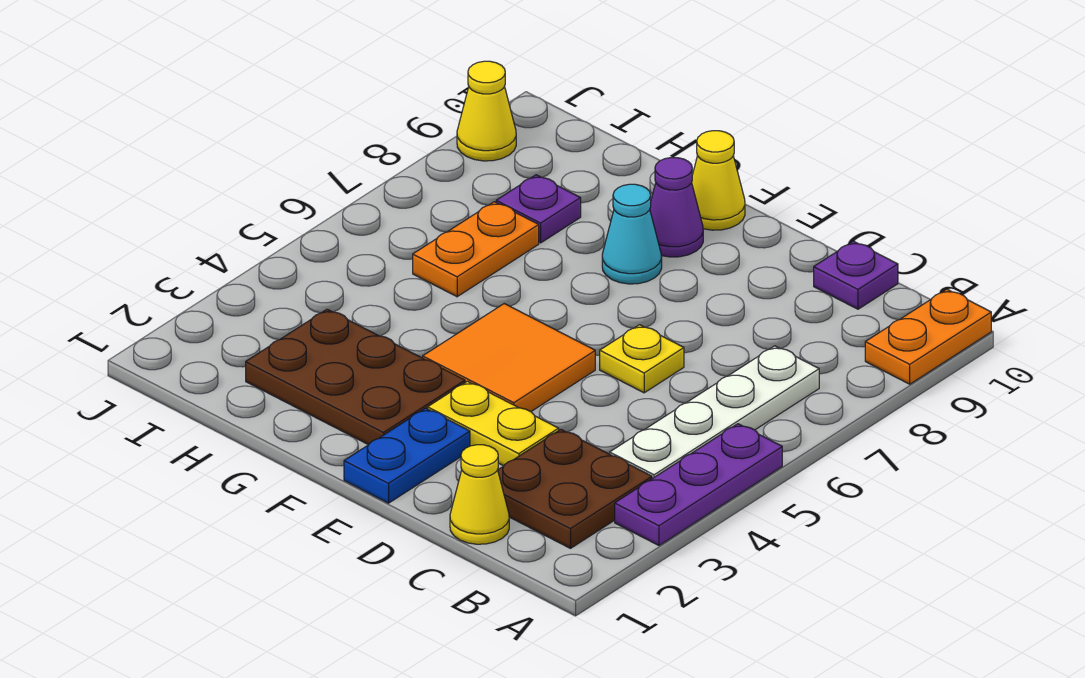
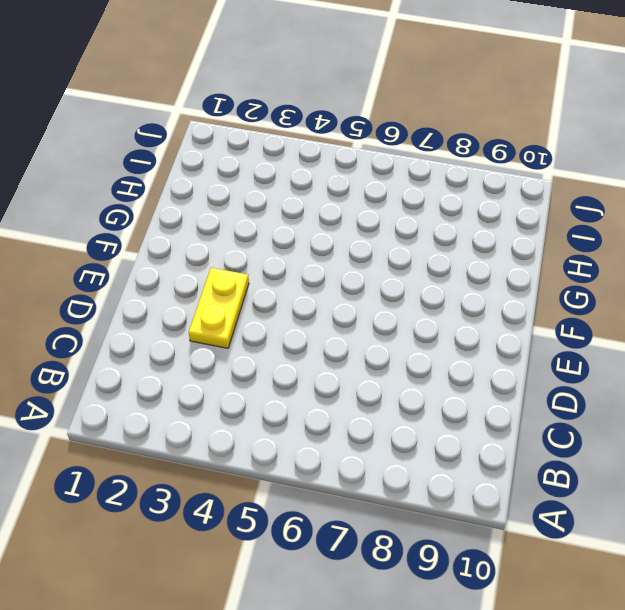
none -> purple plate A3:A5 level 1
none -> orange plate A9:A10 level 1
none -> brown plate B2:C3 level 1

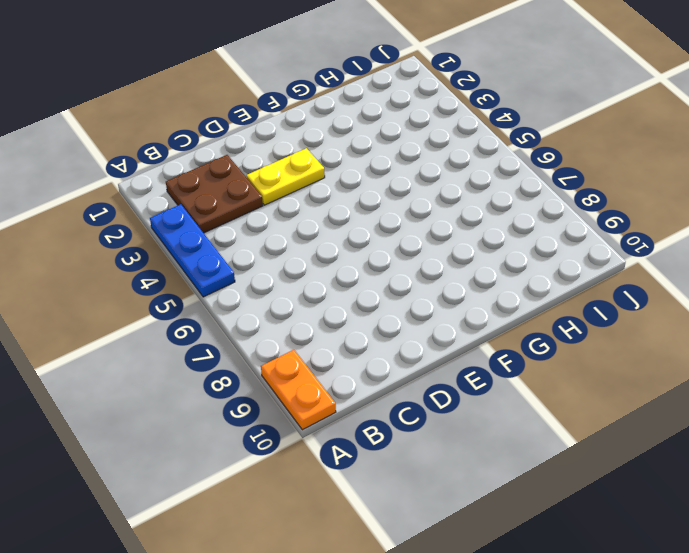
blue plate A3:A5 level 1 -> purple plate A3:A5 level 1
none -> white plate B4:B7 level 1
none -> yellow cone C1 level 1
none -> purple plate C10 level 1

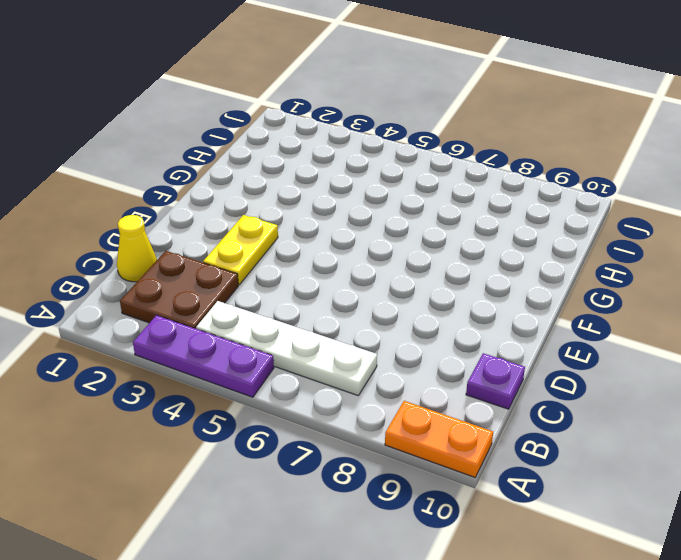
none -> yellow plate D6 level 1
none -> blue plate E1:E2 level 1
none -> orange tile E4:F5 level 1

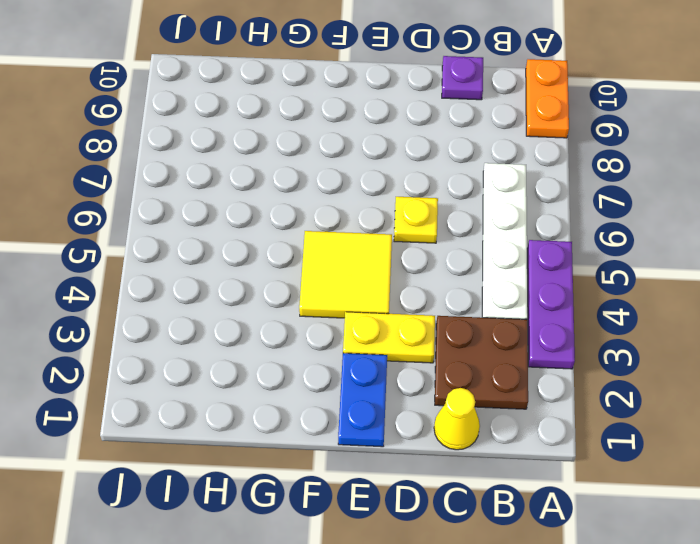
yellow tile E4:F5 level 1 -> orange tile E4:F5 level 1
none -> brown plate F2:H3 level 1
none -> cyan cone F8 level 1
none -> purple cone F9 level 1

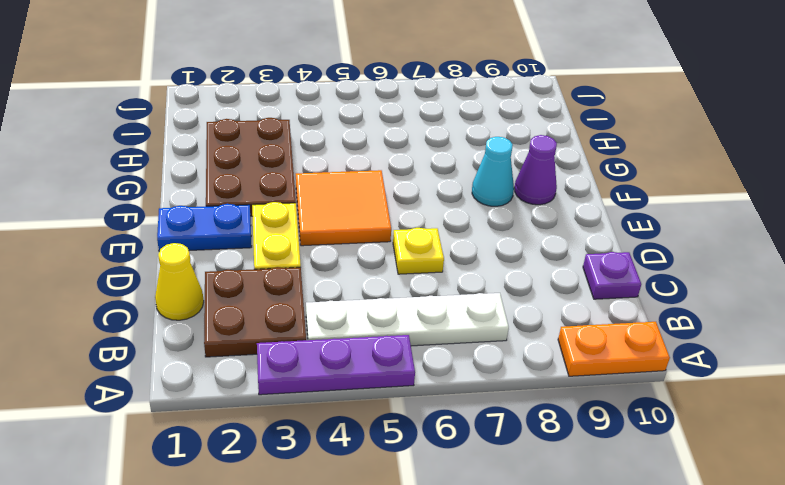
none -> yellow cone F10 level 1
none -> orange plate H6:H7 level 1
none -> purple plate H8 level 1

